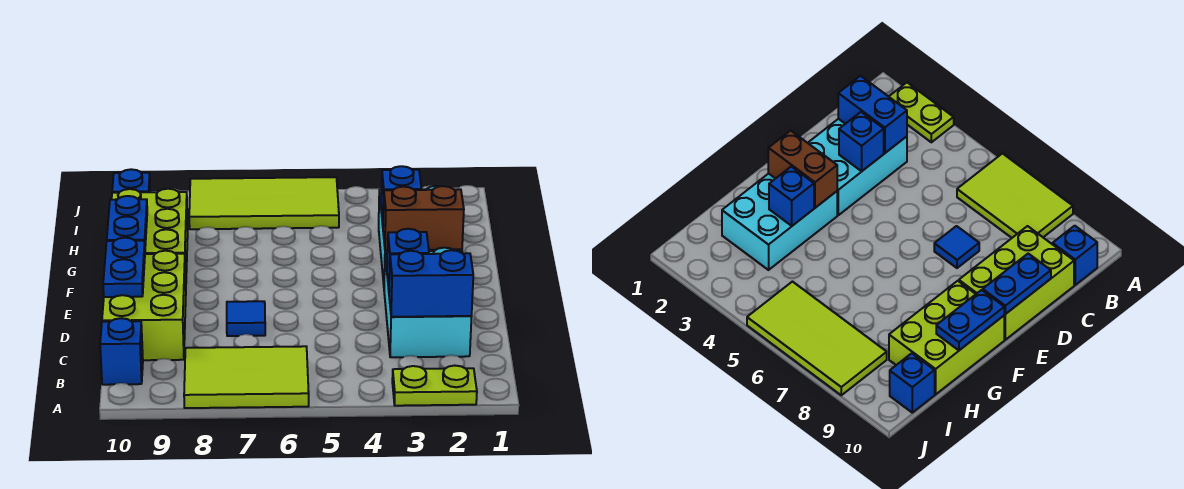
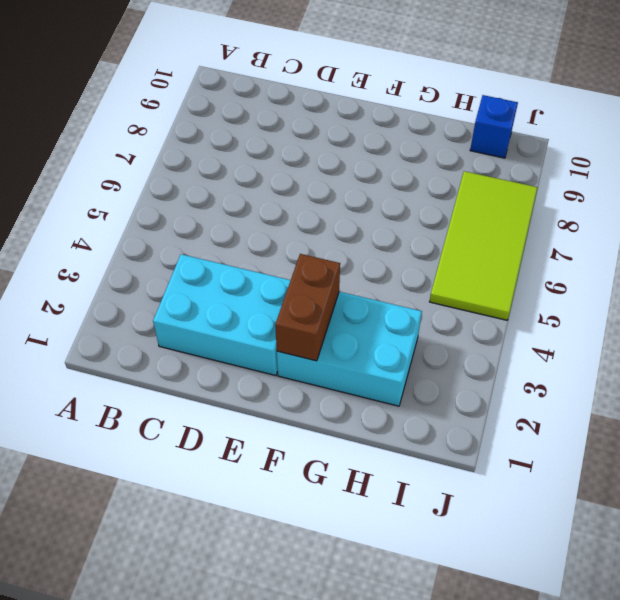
none -> lime plate A2:A3 level 1
none -> lime tile A6:B8 level 1
none -> blue brick B10 level 1

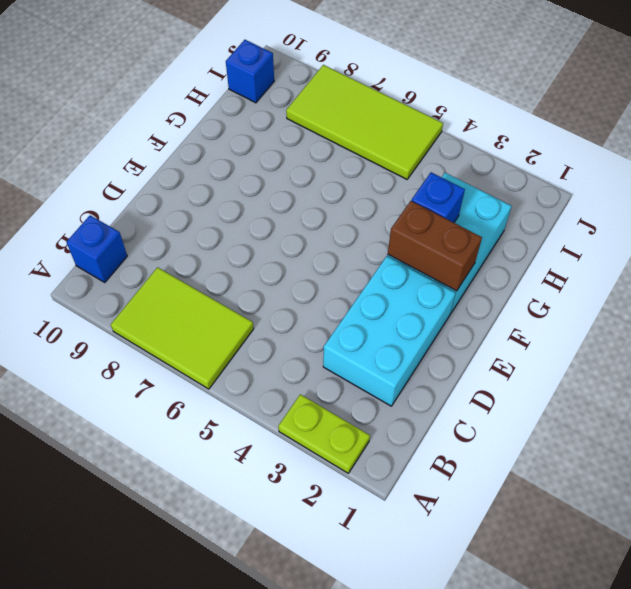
none -> lime brick C9:E10 level 1
none -> blue tile D7 level 1
none -> lime brick F9:H10 level 1

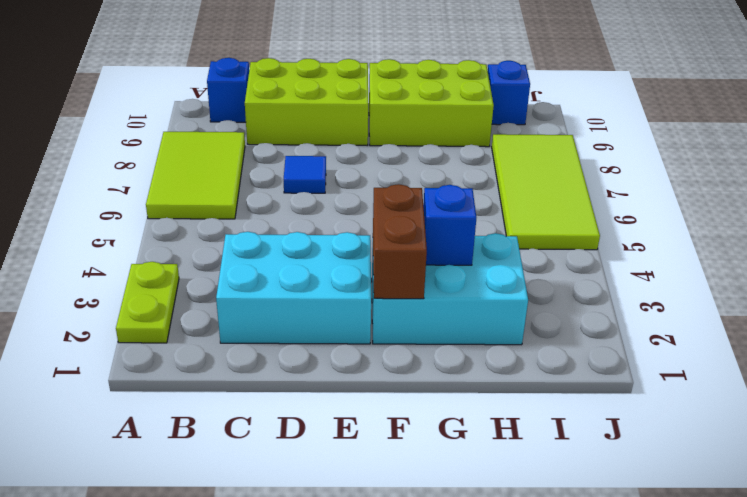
none -> blue brick C2:C3 level 2
none -> blue brick D3 level 2
none -> blue plate D10:E10 level 2

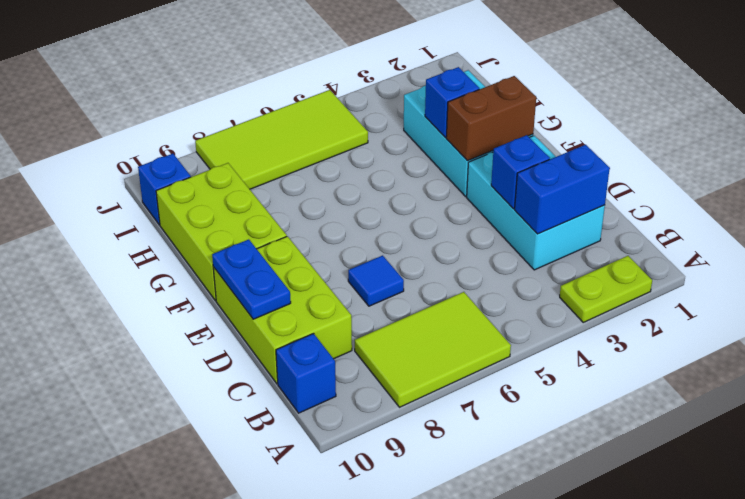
none -> blue plate F10:G10 level 2

